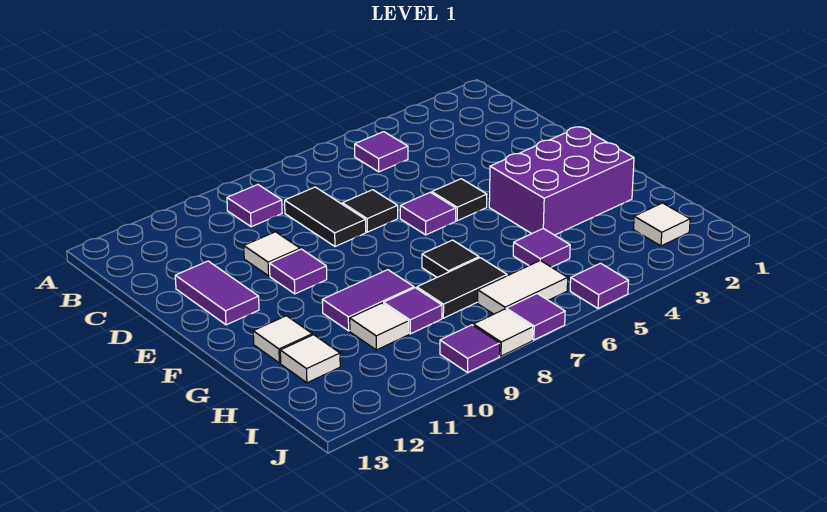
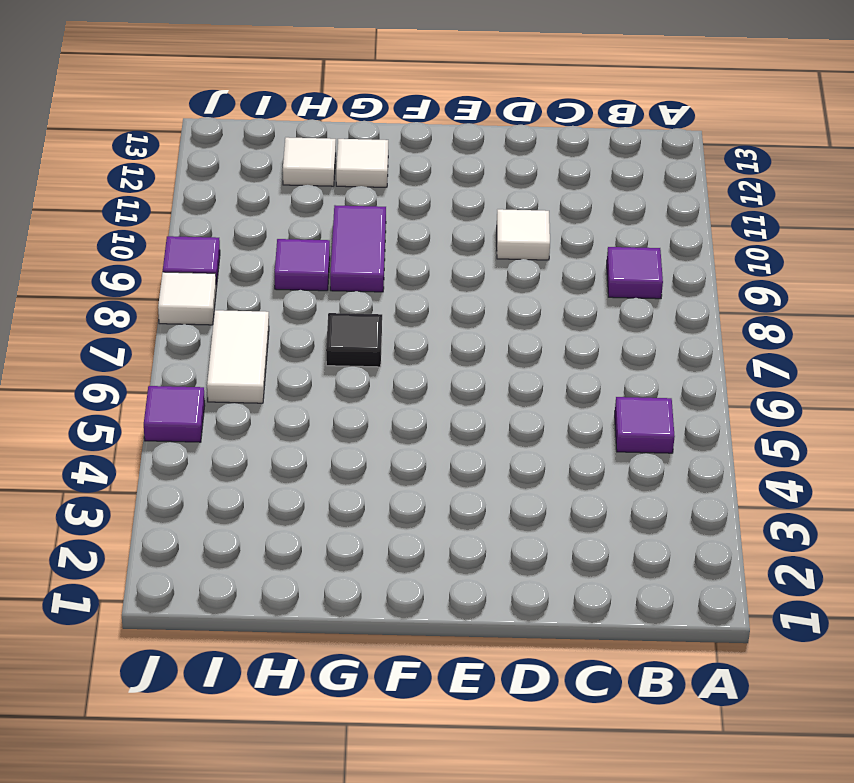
none -> black tile C8:D8 level 1
none -> black tile D7 level 1
none -> purple tile D12:E12 level 1

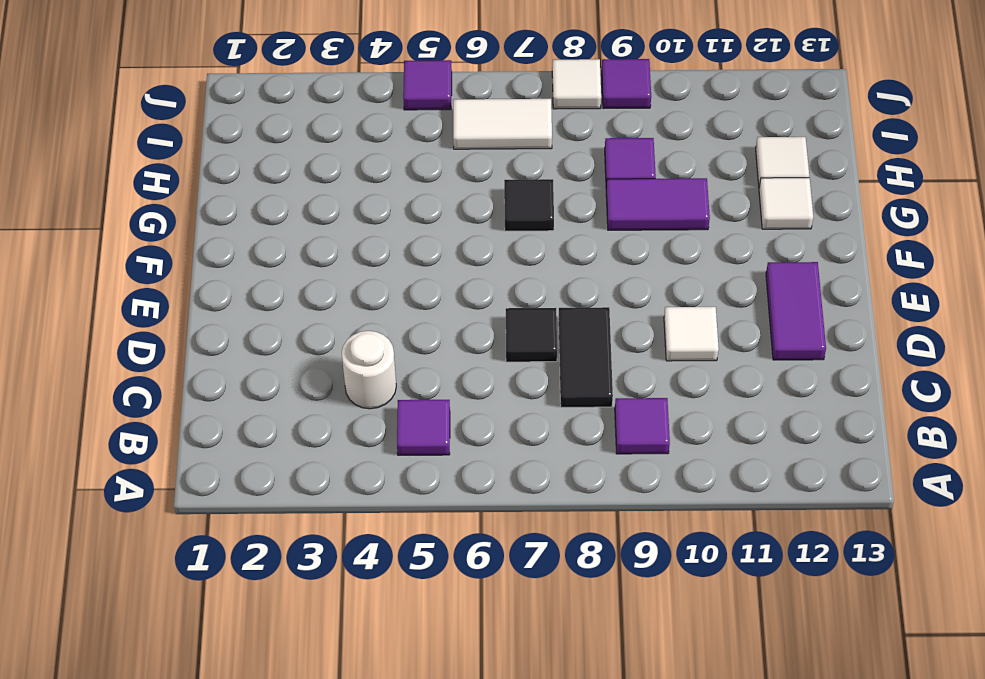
white round brick C4 level 1 -> none
none -> black tile E5 level 1
none -> purple tile E6 level 1
none -> purple tile E10 level 1

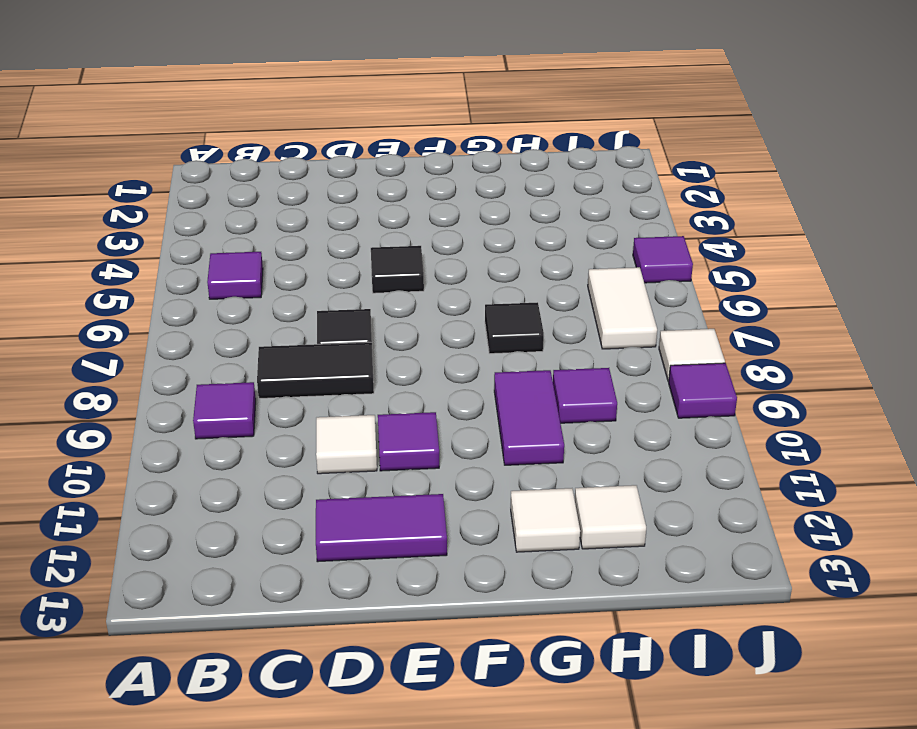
none -> purple tile E6 level 1
none -> purple brick F2:G4 level 1
none -> purple tile H5 level 1

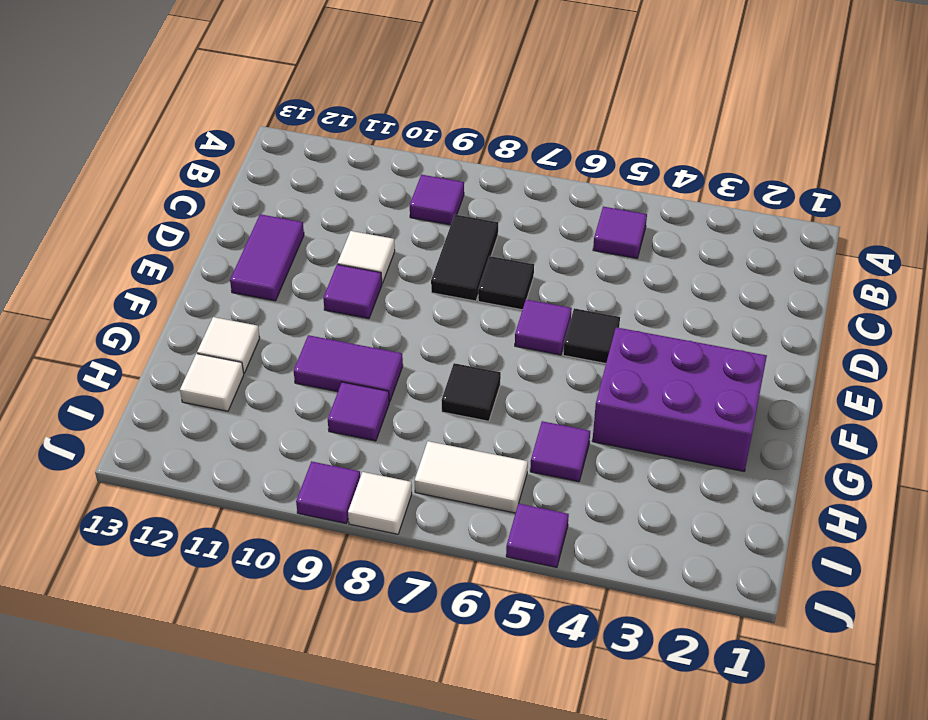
none -> black tile H7:H8 level 1
none -> white tile H10 level 1
none -> white tile I2 level 1

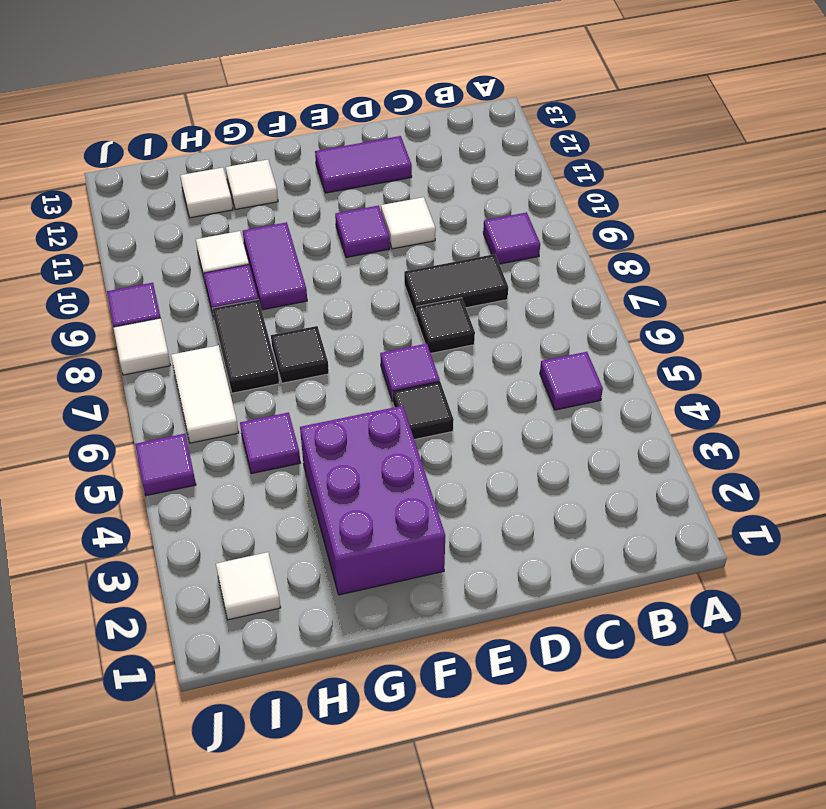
none -> purple tile J7 level 1

